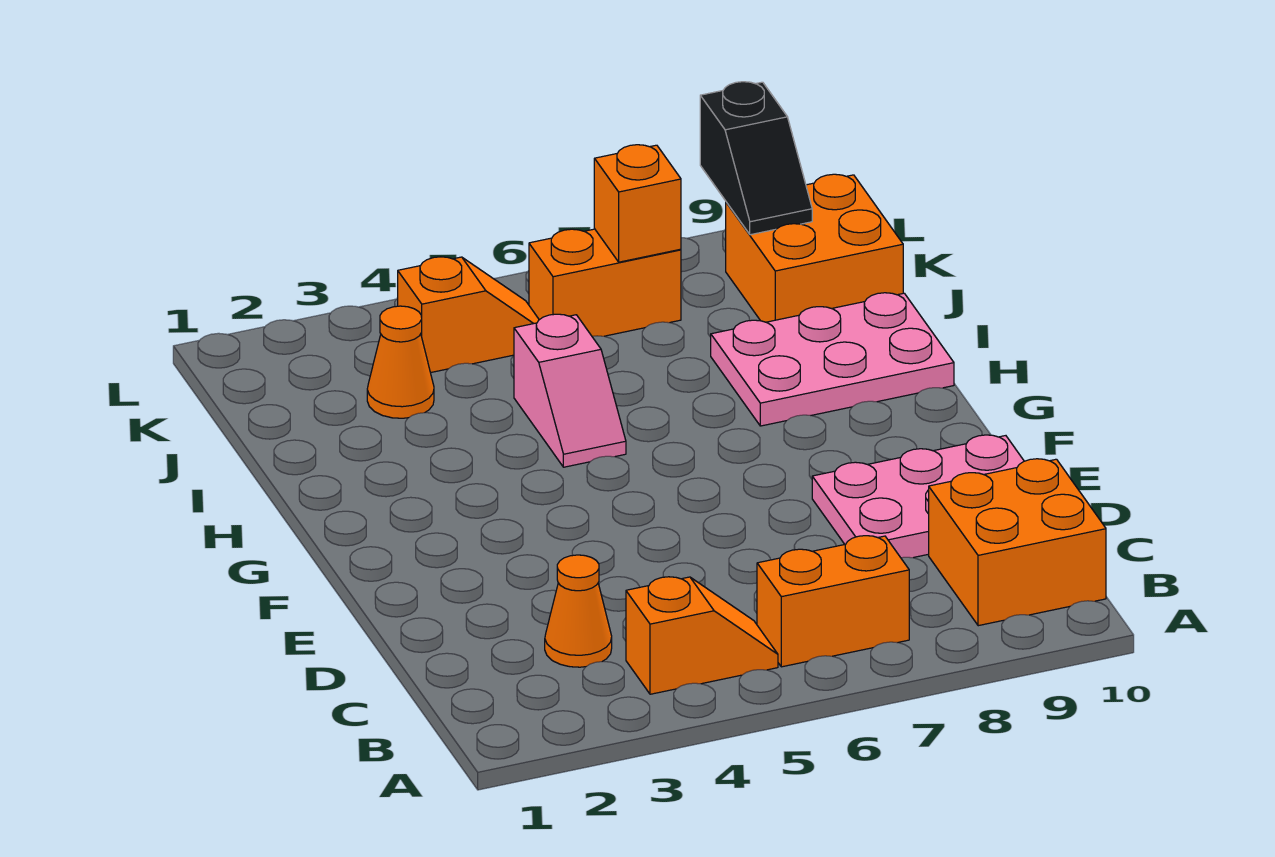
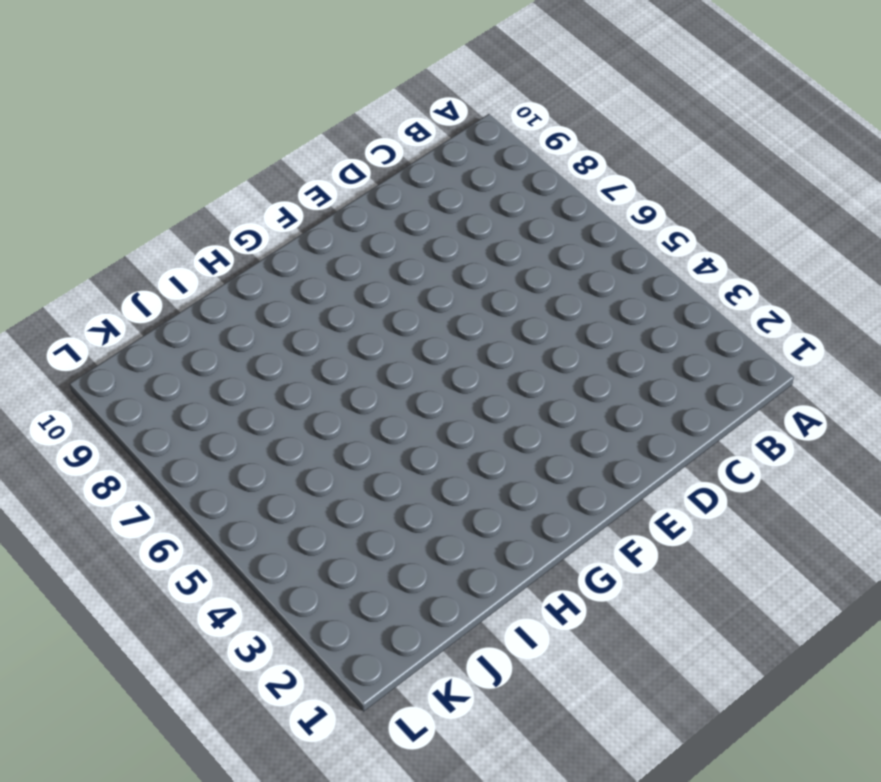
none -> orange slope B4:B5 level 1 top 4
none -> orange brick B6:B7 level 1
none -> orange brick B9:C10 level 1

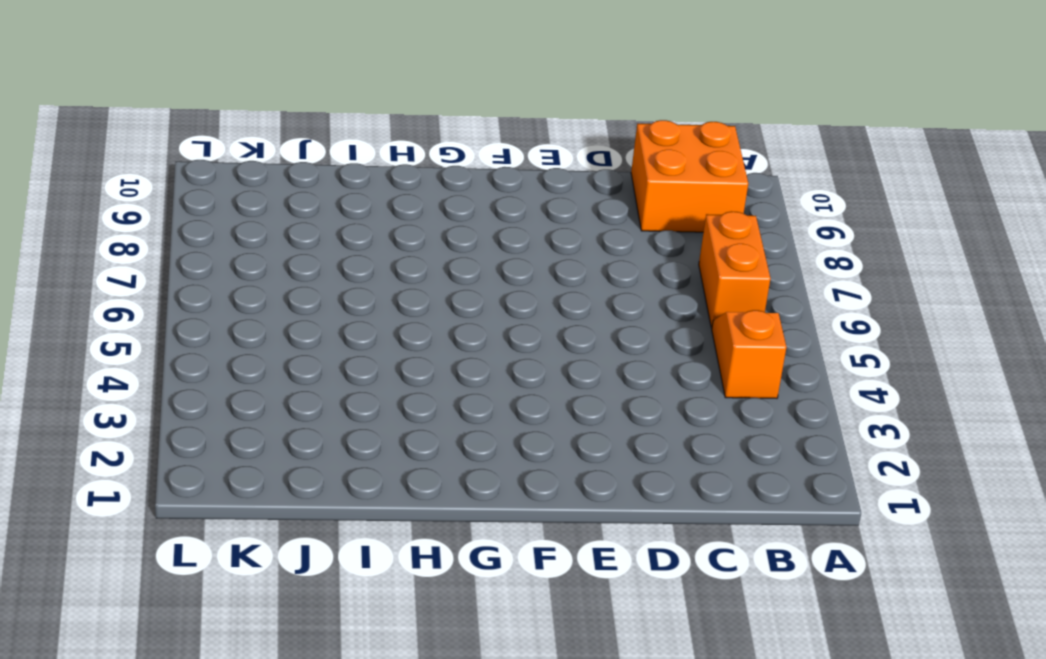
none -> orange cone C3 level 1
none -> pink plate D8:E10 level 1
none -> pink slope H5:I5 level 1 top I

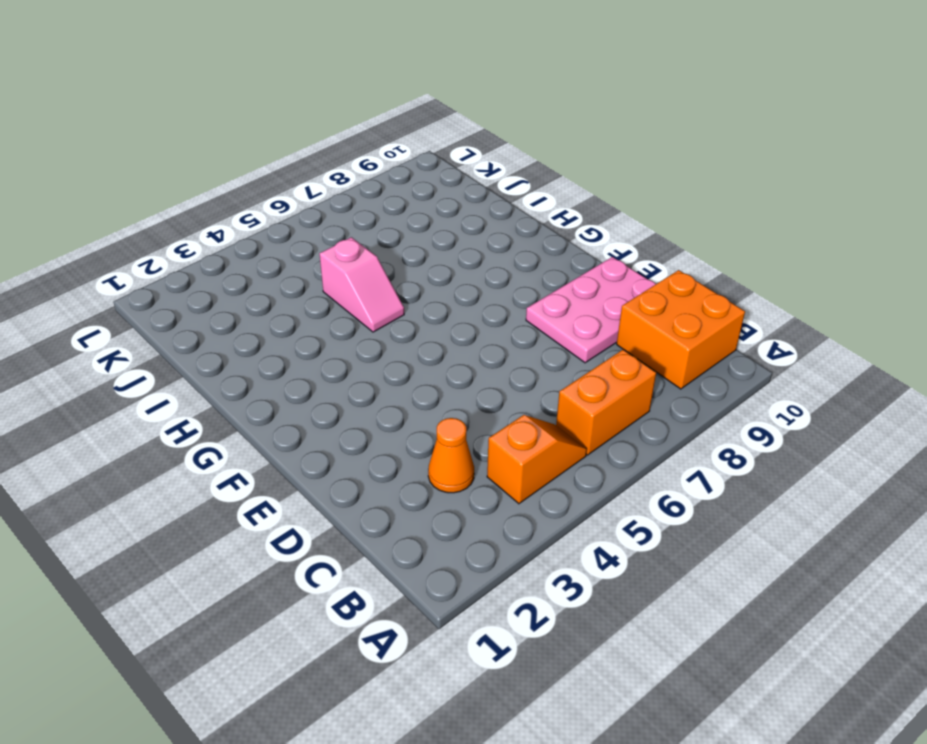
none -> pink plate H8:I10 level 1
none -> orange cone J3 level 1
none -> orange brick J9:K10 level 1

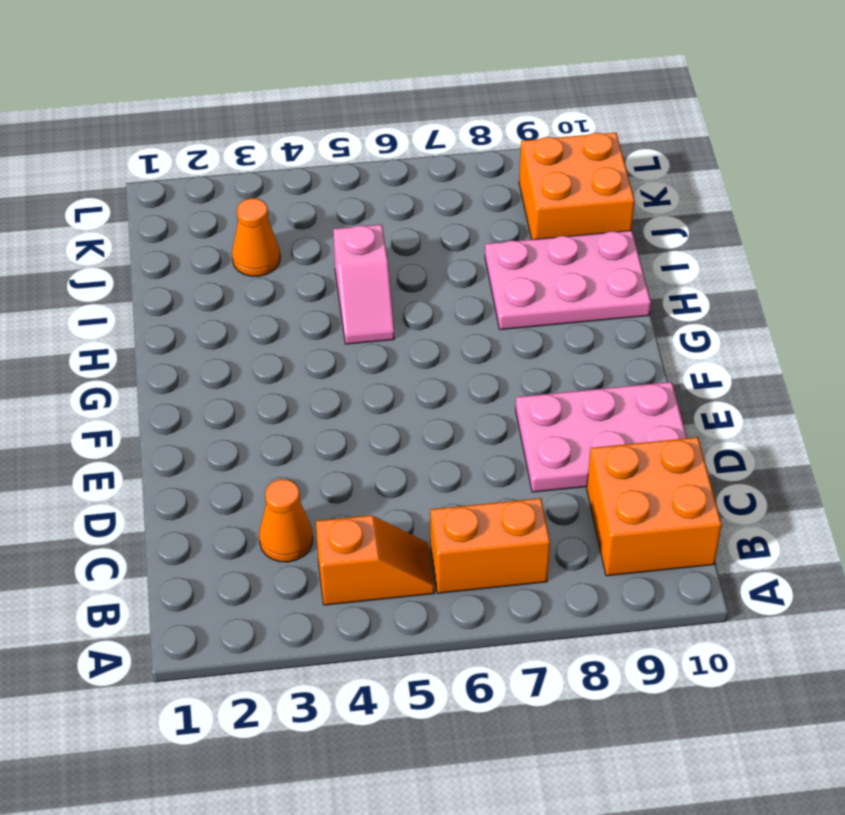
none -> orange slope K4:K5 level 1 top 4
none -> orange brick K6:K7 level 1
none -> orange brick K7 level 2

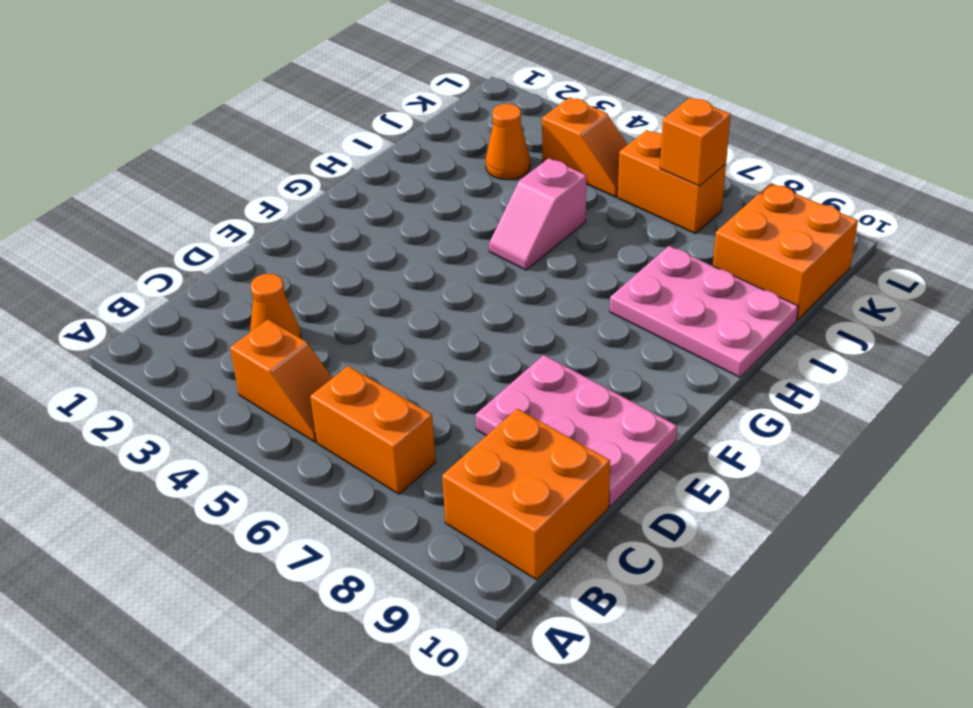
none -> black slope K9:L9 level 2 top L

